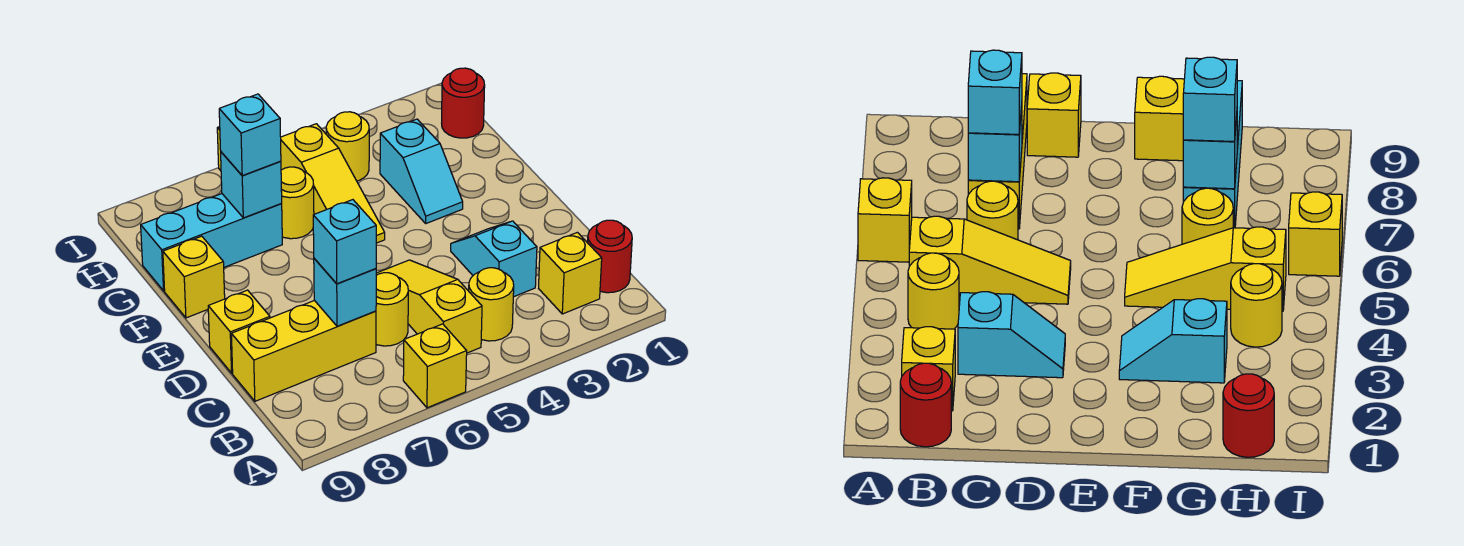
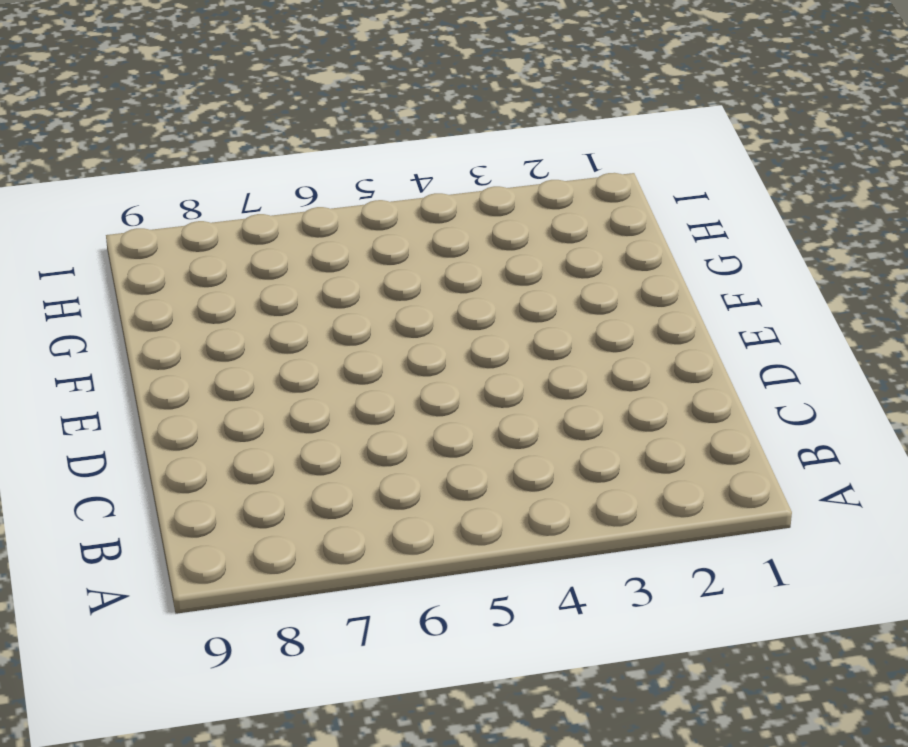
none -> yellow brick A6 level 1
none -> red round brick B1 level 1
none -> yellow brick B2 level 1

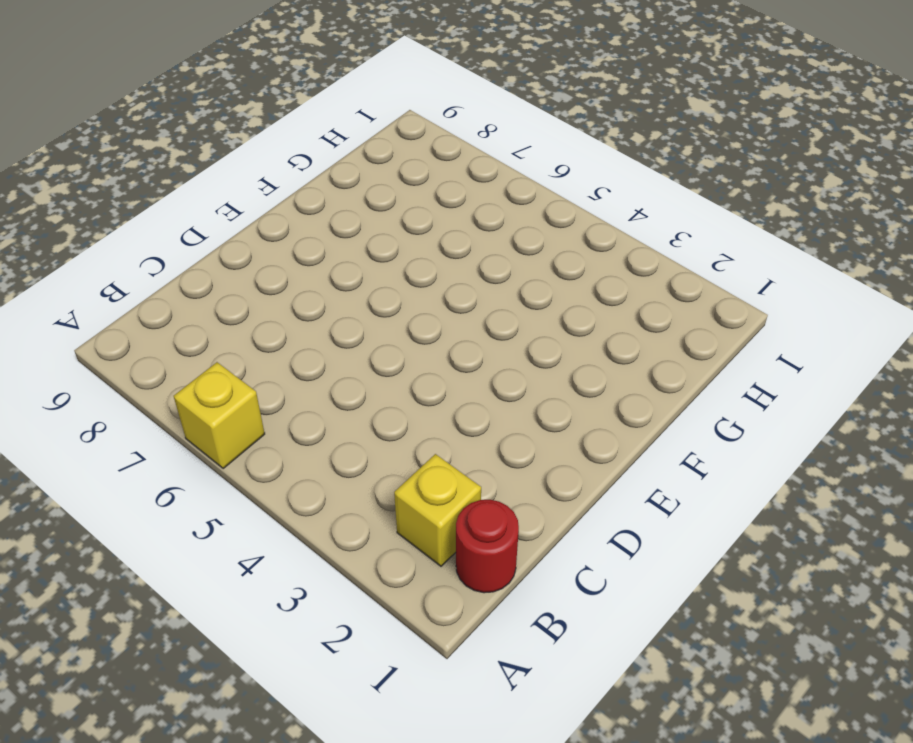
none -> yellow round brick B4 level 1
none -> yellow slope B5:D5 level 1 top B
none -> cyan slope C3:D3 level 1 top C

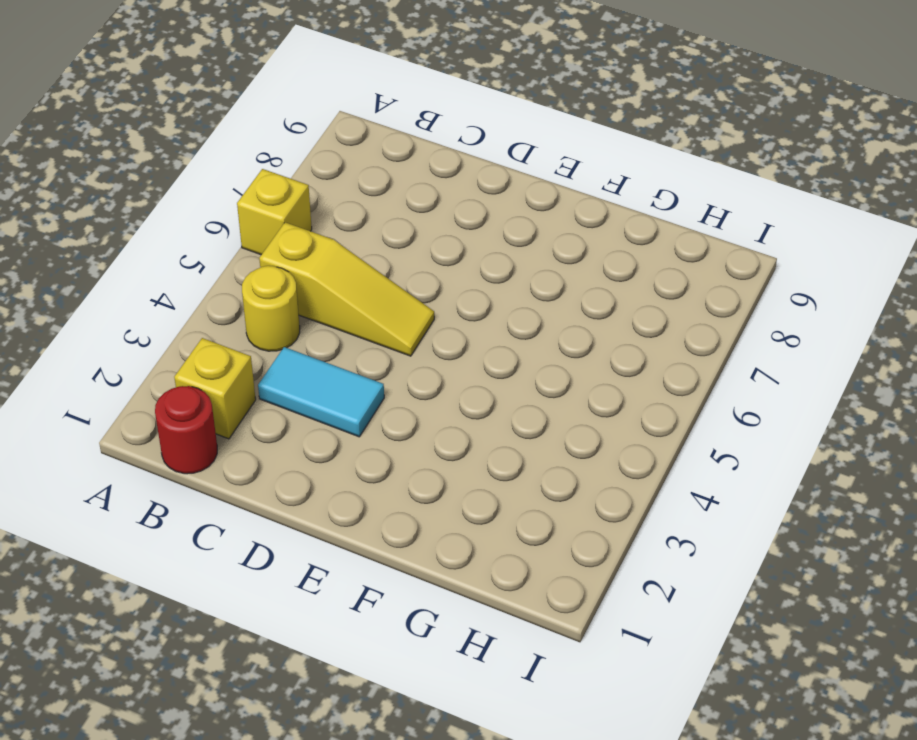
cyan tile C3:D3 level 1 -> cyan slope C3:D3 level 1 top C
none -> yellow round brick C6 level 1
none -> yellow brick C7:C9 level 1
none -> yellow brick D9 level 1

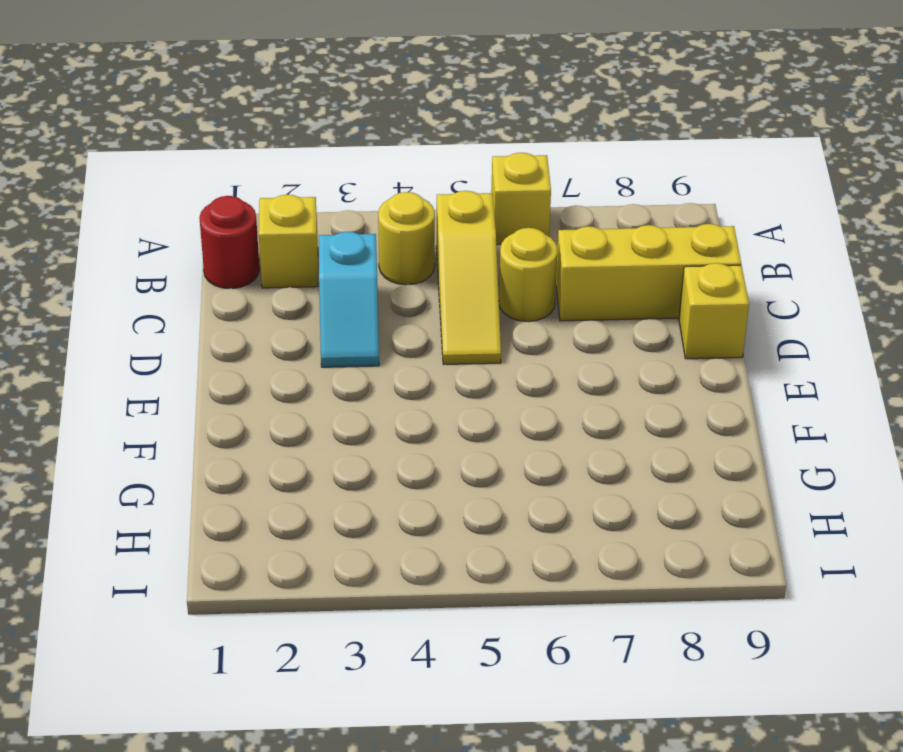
none -> cyan slope F3:G3 level 1 top G
none -> yellow slope F5:H5 level 1 top H
none -> yellow brick F9 level 1

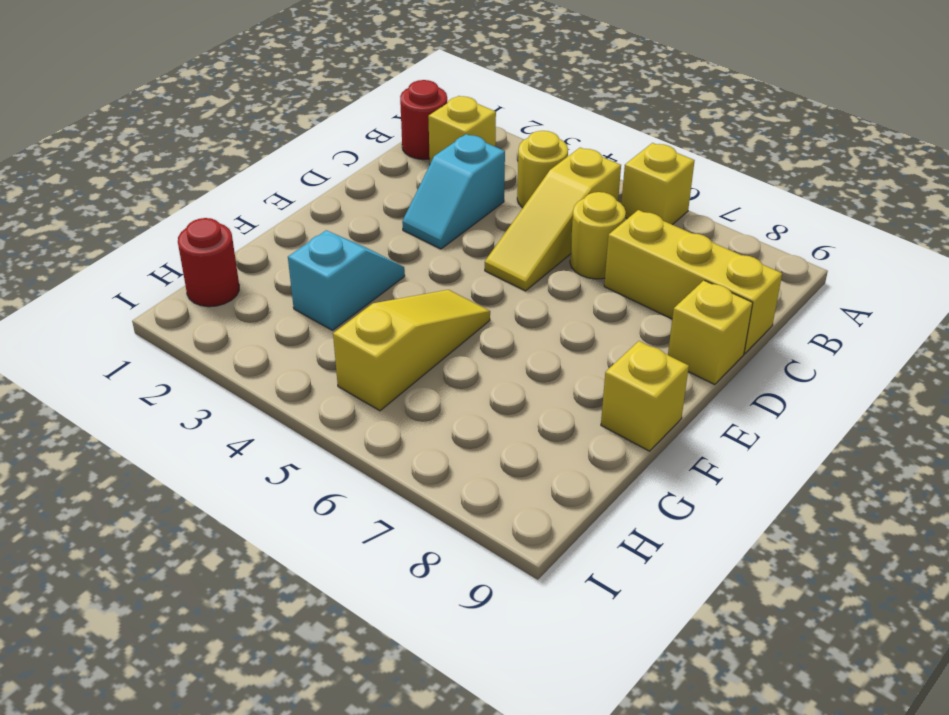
none -> yellow round brick G6 level 1
none -> cyan brick G7:G9 level 1
none -> yellow round brick H4 level 1

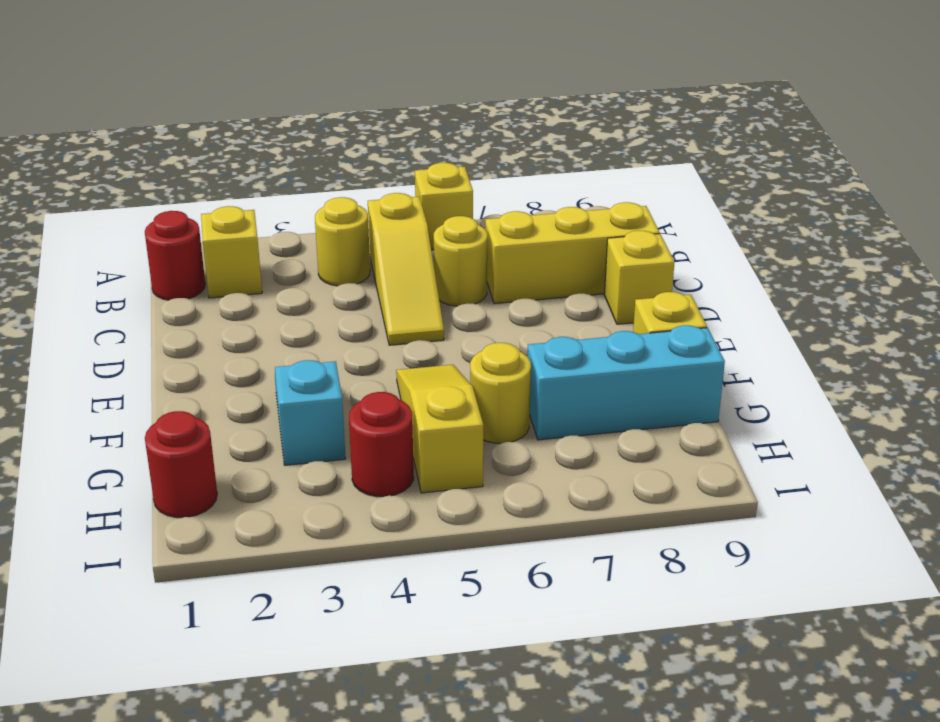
red round brick H4 level 1 -> yellow round brick H4 level 1
none -> cyan slope C3:D3 level 1 top C
none -> yellow brick I6 level 1
none -> cyan brick C7 level 2

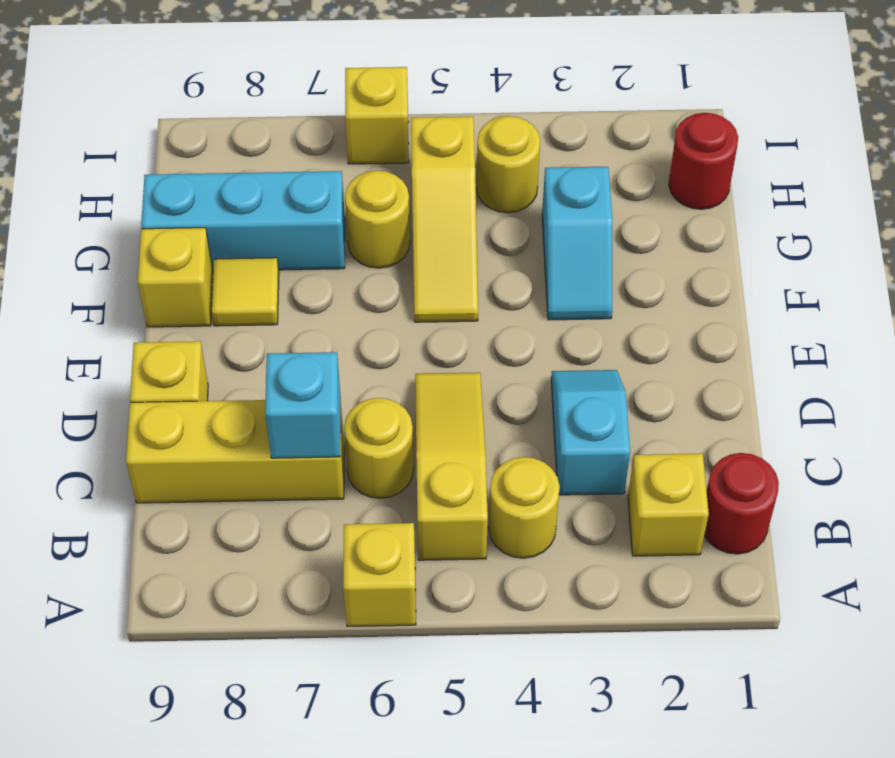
yellow tile F8 level 1 -> none
none -> cyan brick G7 level 2
none -> cyan brick C7 level 3
none -> cyan brick G7 level 3

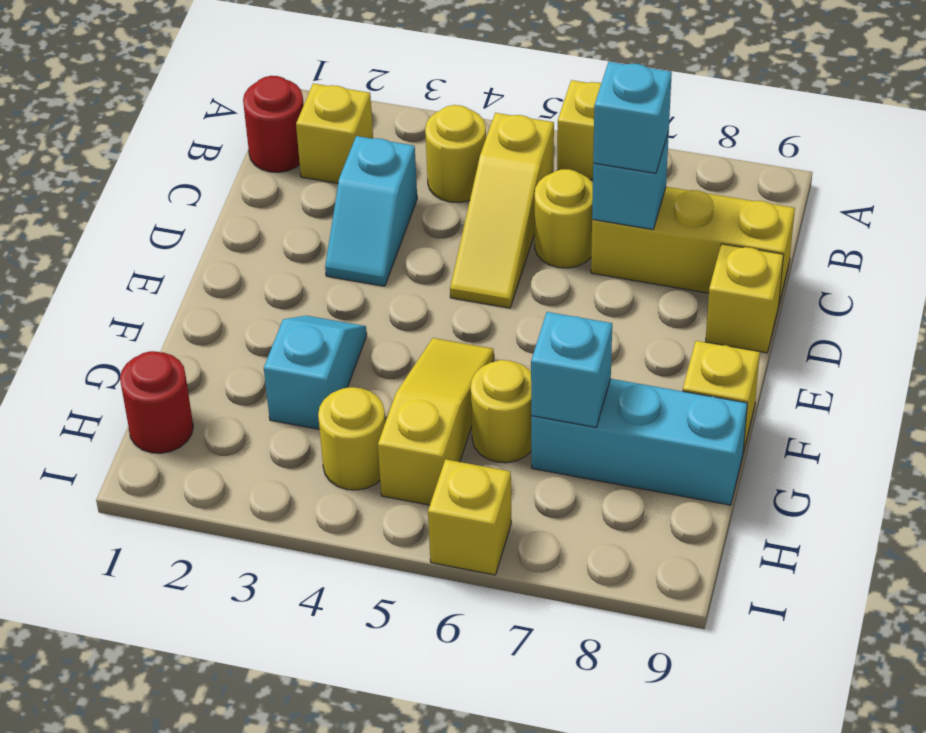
none -> cyan brick G7 level 3

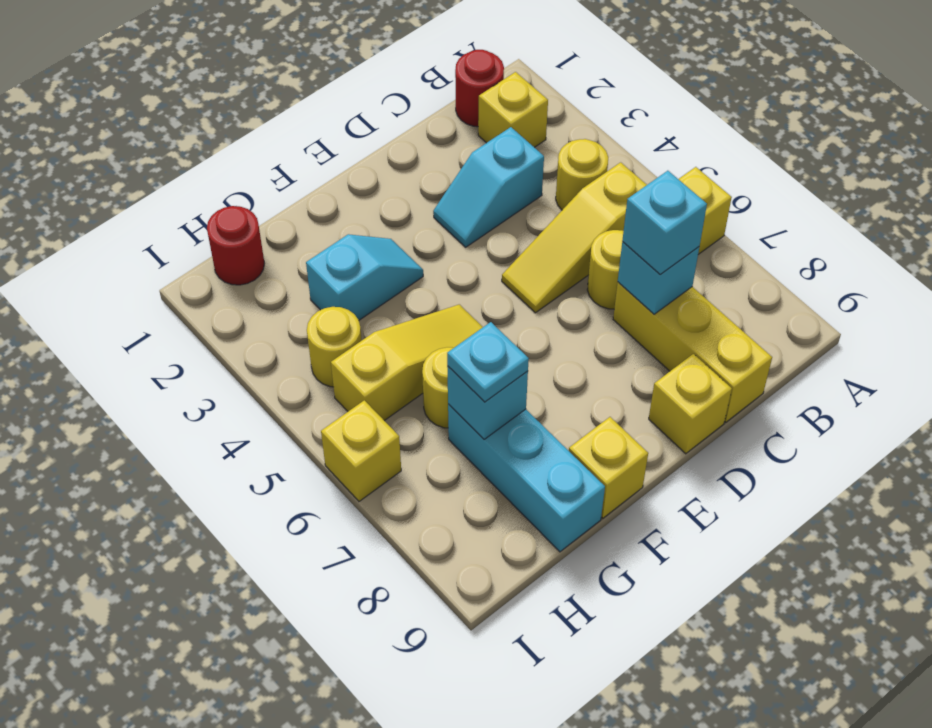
cyan plate G7 level 3 -> cyan brick G7 level 3

